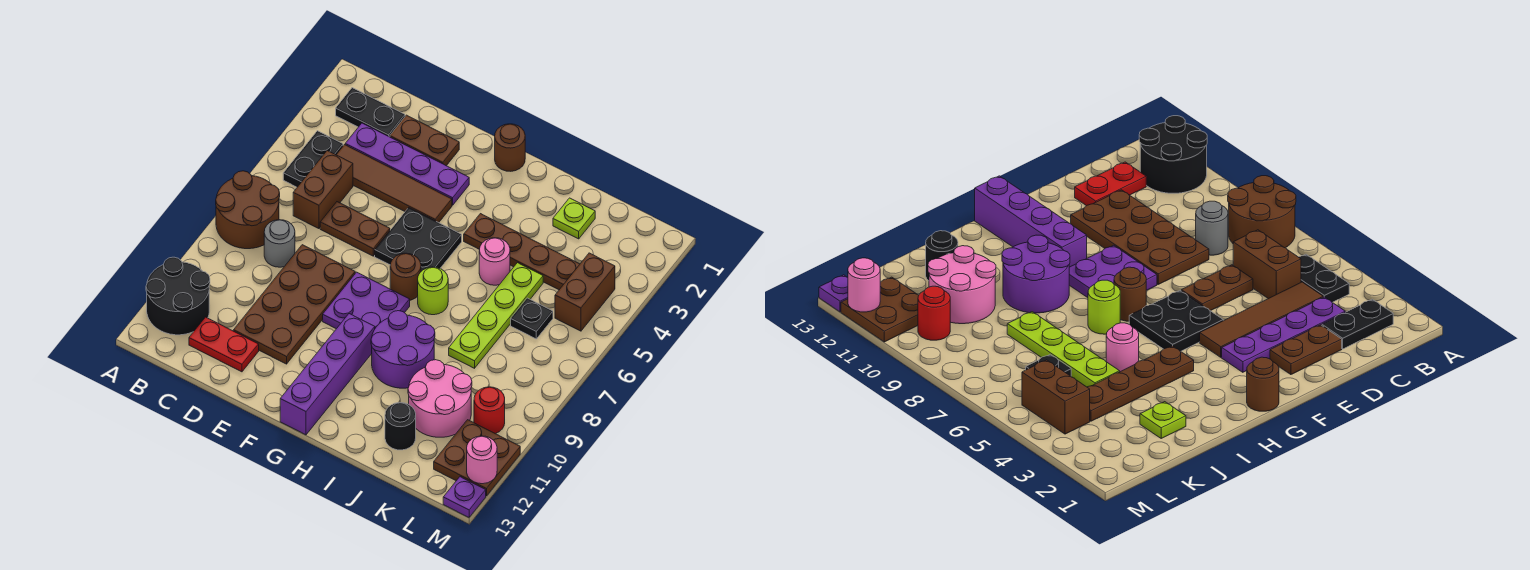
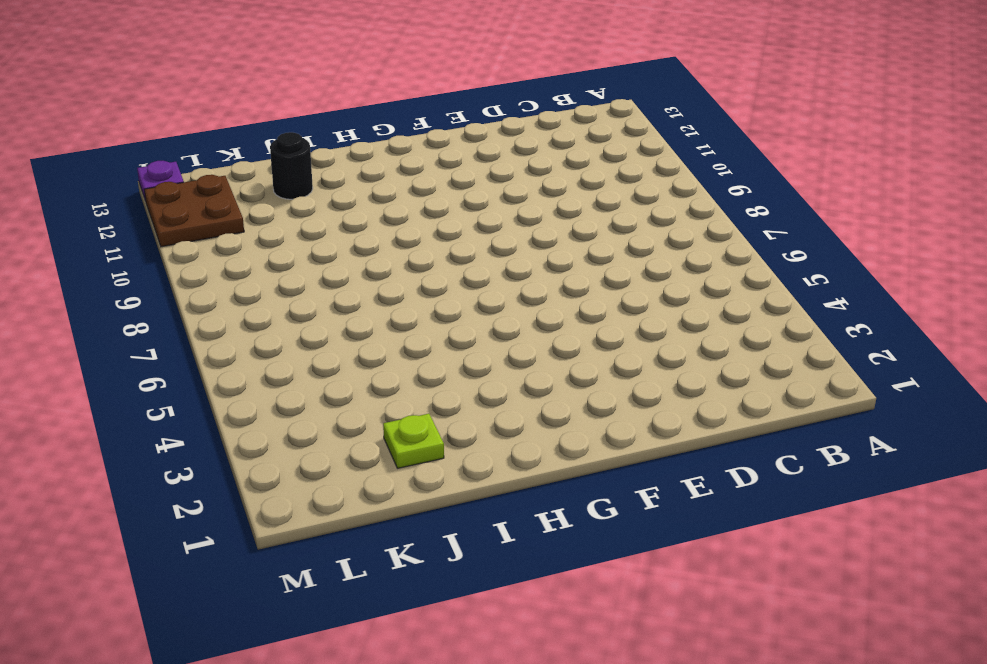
none -> brown round brick A7:B8 level 1
none -> black round brick A11:B12 level 1
none -> black plate B2:C2 level 1
none -> black plate B4:B5 level 1

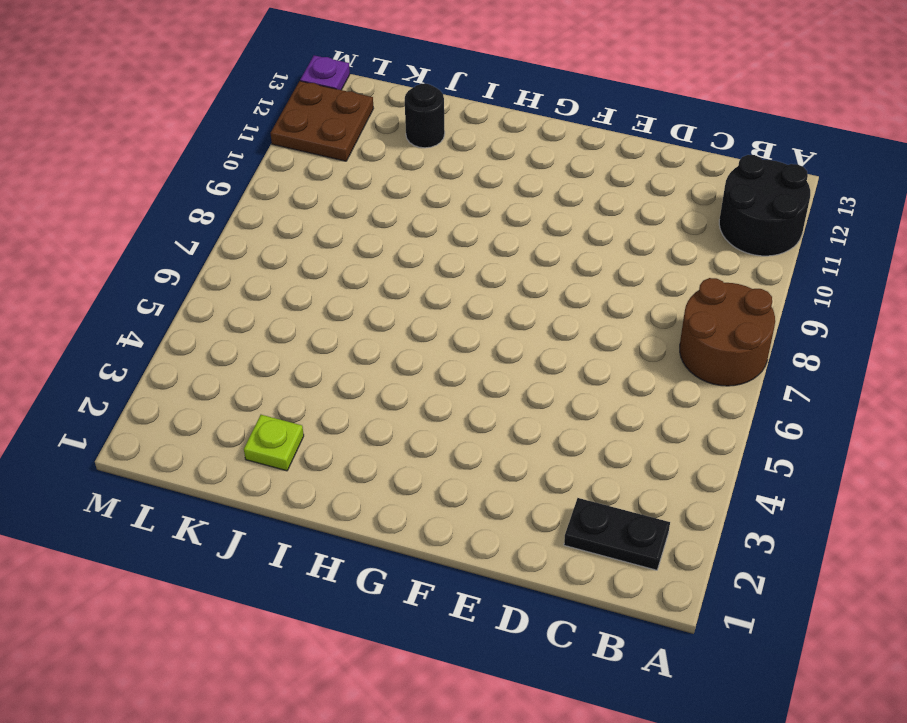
none -> black plate B4:B5 level 1
none -> purple plate C3:F3 level 1
none -> brown tile C4:F4 level 1
none -> brown brick C5:C6 level 1

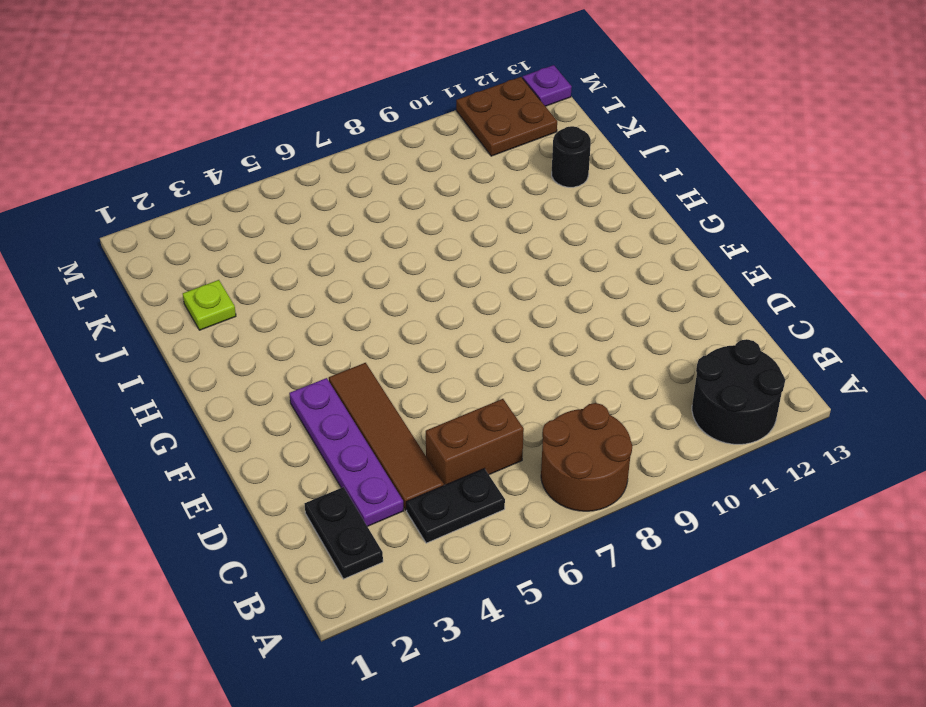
none -> grey round brick C8 level 1
none -> red plate C12:D12 level 1
none -> brown plate D2:E2 level 1
none -> brown plate D6:E6 level 1

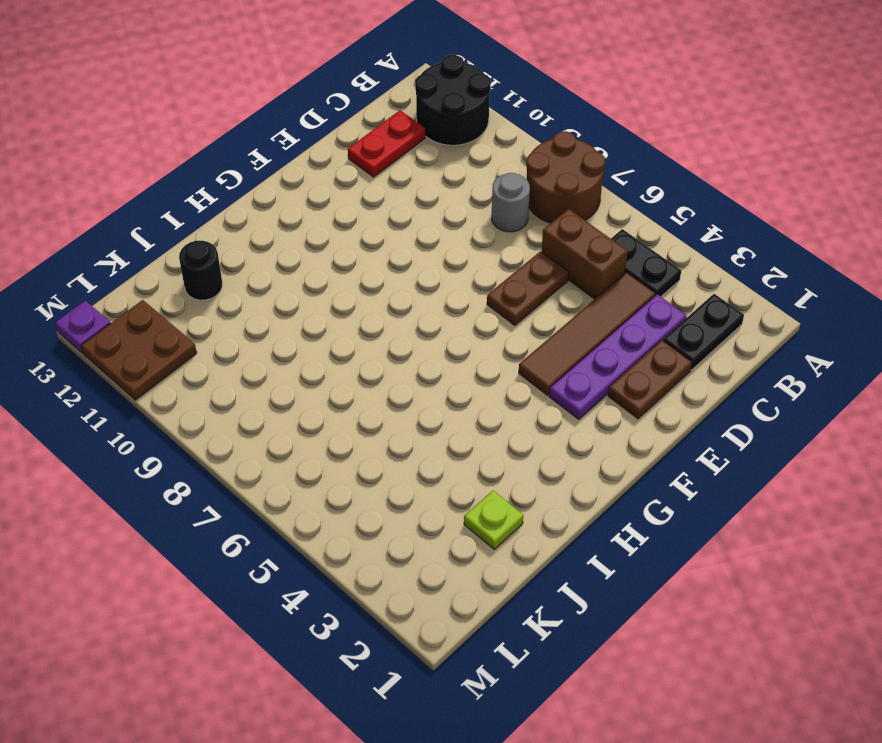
none -> brown plate D8:E11 level 1
none -> black plate F5:G6 level 1
none -> purple plate F8:G9 level 1
none -> brown round brick G1 level 1

